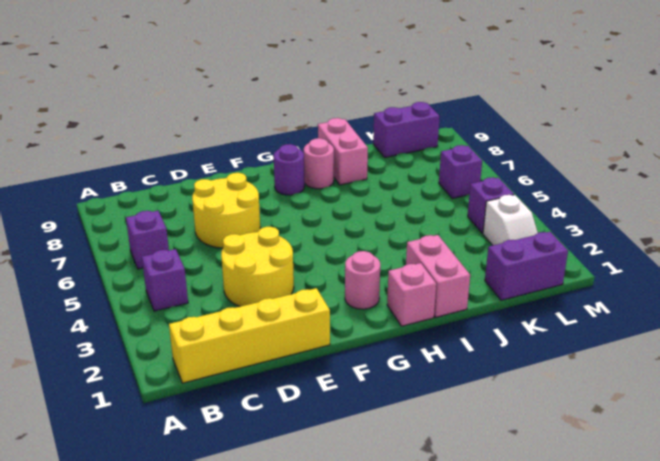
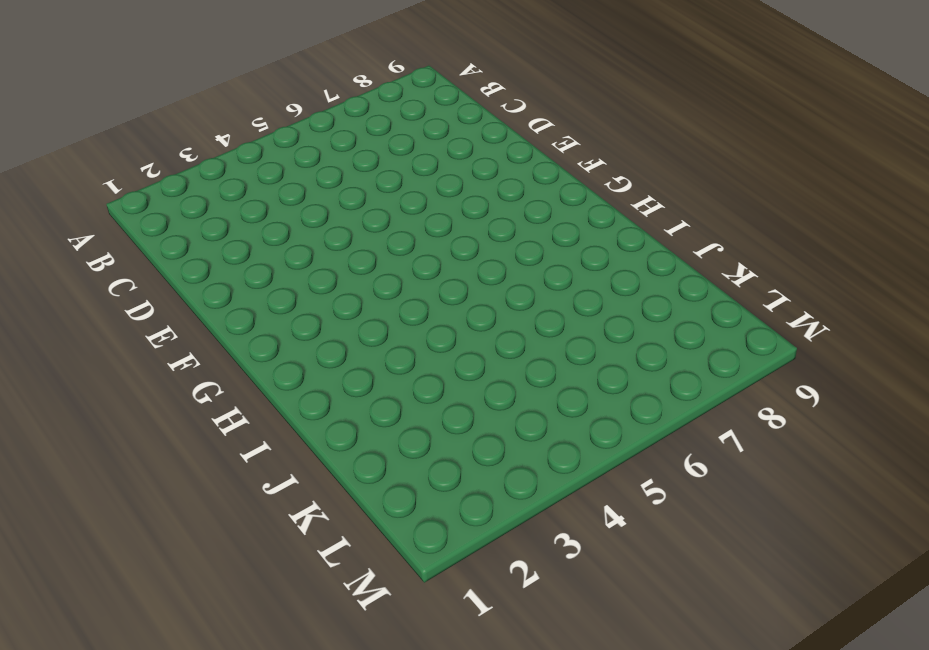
none -> yellow brick B1:E1 level 1
none -> purple brick B4 level 1
none -> purple brick B6 level 1

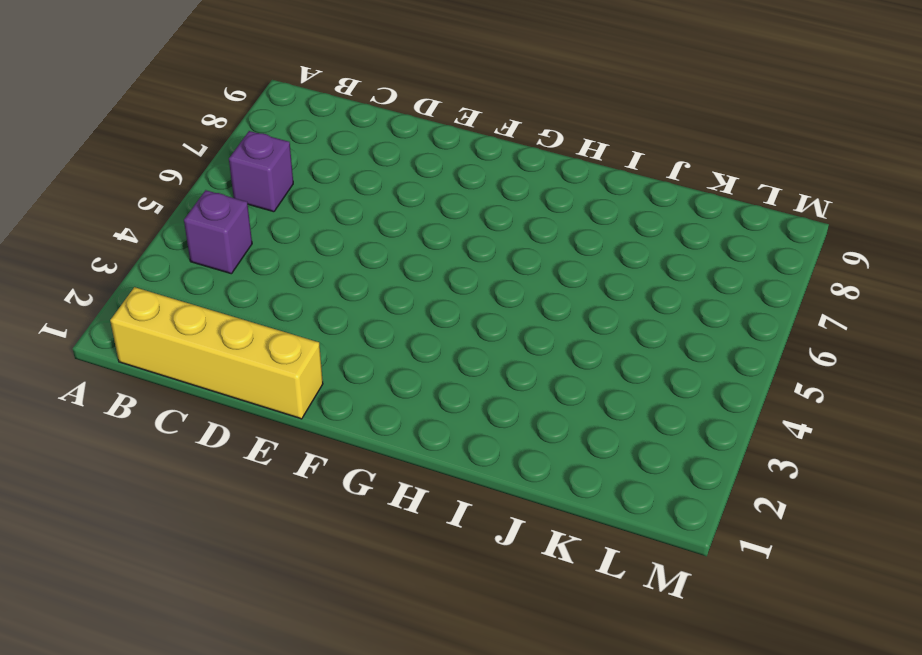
none -> yellow round brick D3:E4 level 1
none -> yellow round brick D6:E7 level 1
none -> pink round brick G2 level 1

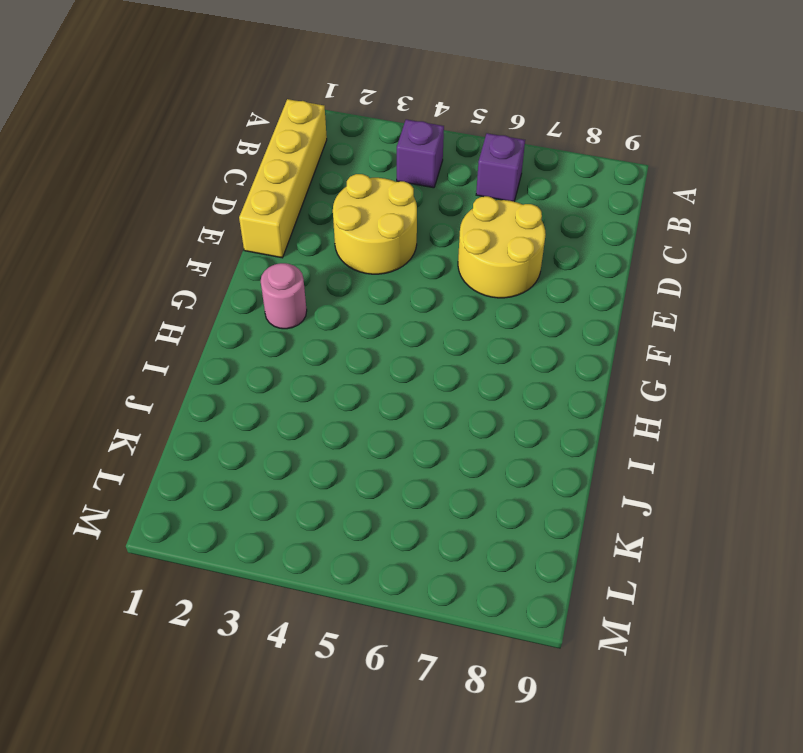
none -> purple round brick G8 level 1
none -> pink brick H1 level 1
none -> pink round brick H8 level 1

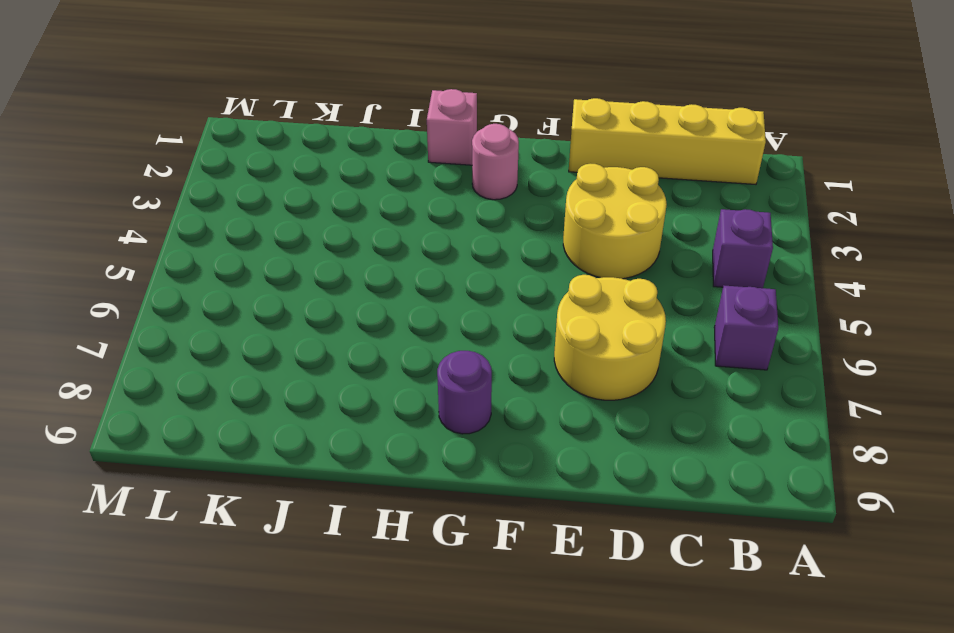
none -> pink round brick H8 level 1
none -> pink brick I1:I2 level 1
none -> pink brick I8:I9 level 1

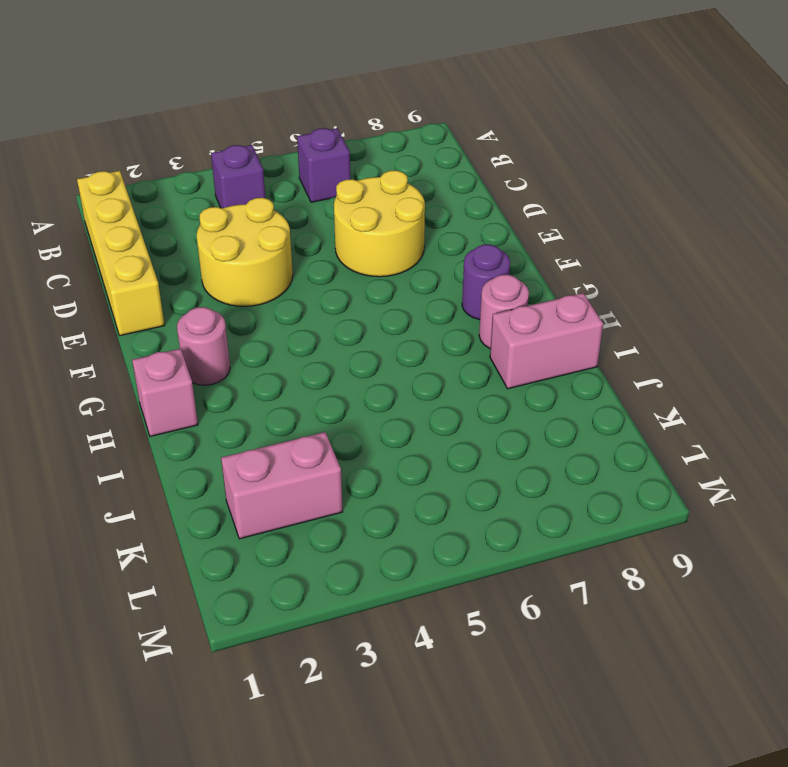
pink brick K2:K3 level 1 -> pink brick I1:I2 level 1
none -> purple brick K1:L1 level 1
none -> purple brick K9:L9 level 1
none -> white slope L2:L3 level 1 top 3

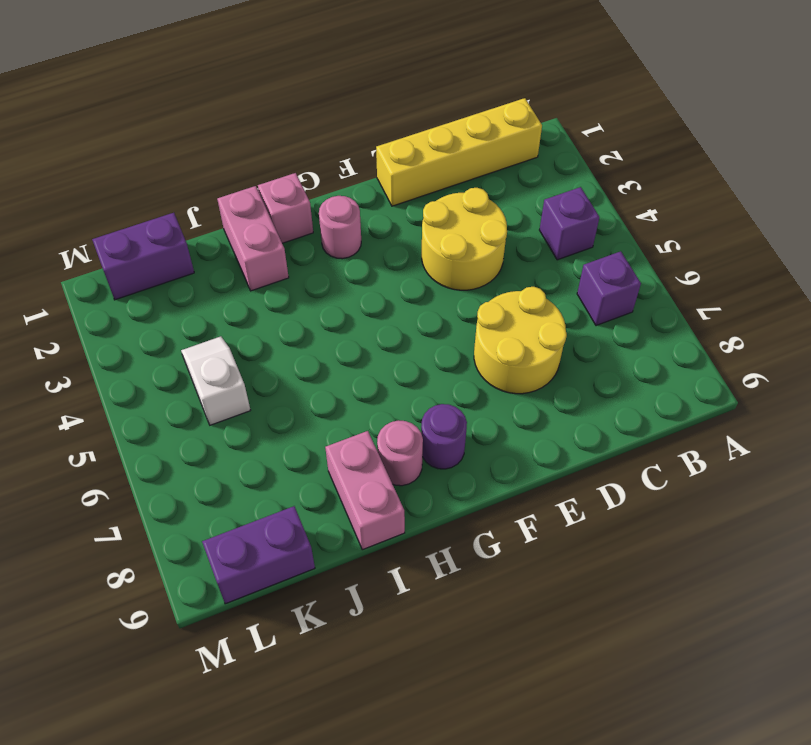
white slope K4:K5 level 1 top 5 -> white slope L2:L3 level 1 top 3
none -> purple brick L4 level 1
none -> purple brick L6 level 1

